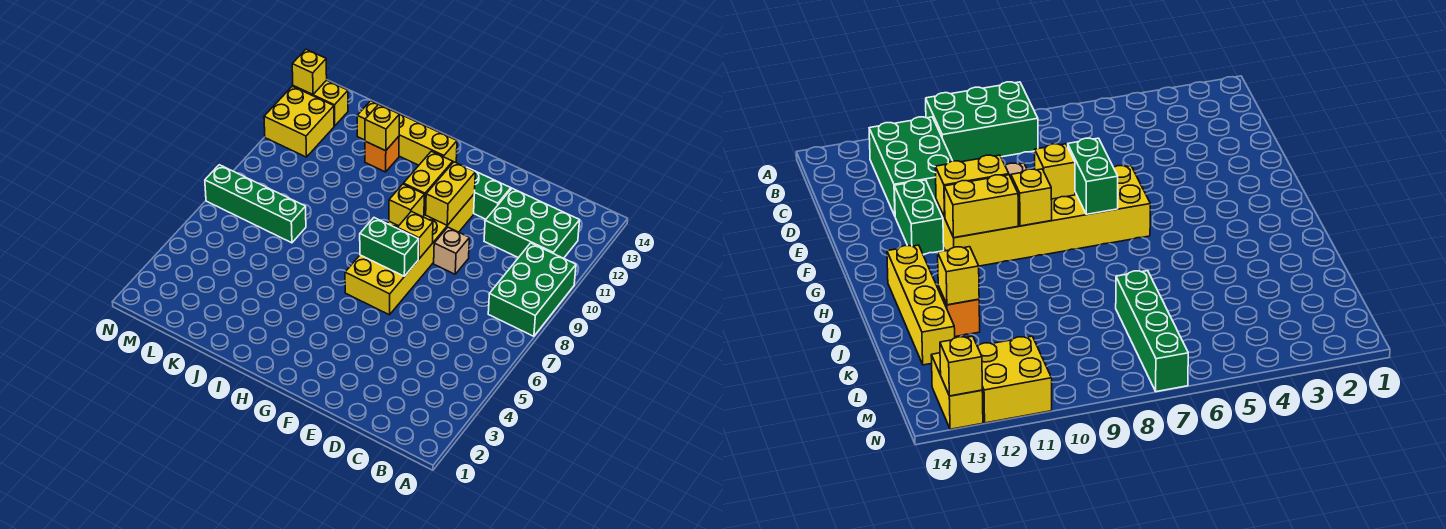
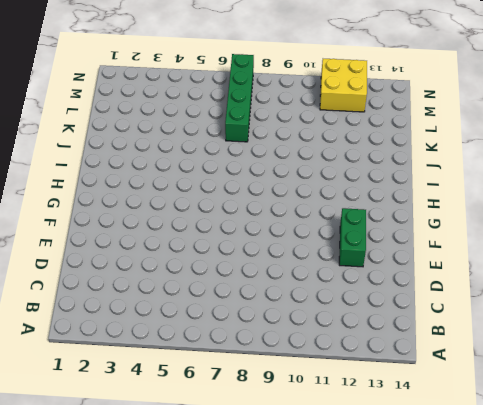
none -> green brick A8:B10 level 1
none -> green brick B11:D12 level 1
none -> tan brick E9 level 1

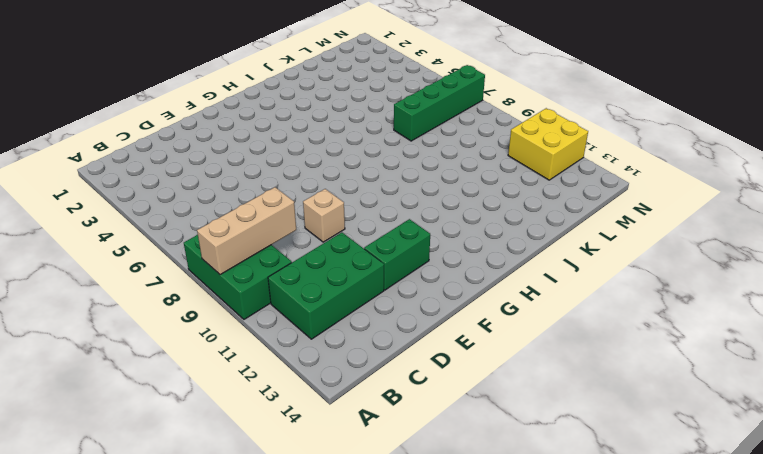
tan brick A9:C9 level 2 -> none
none -> yellow brick F6:G11 level 1
none -> yellow brick H13:K13 level 1
none -> orange brick J12 level 1

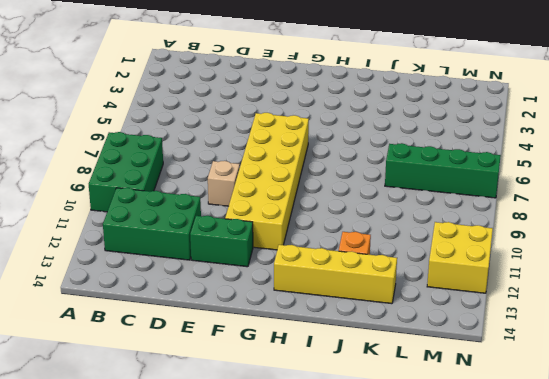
none -> yellow brick M13:N13 level 1
none -> green brick F7:G7 level 2
none -> yellow brick F8 level 2

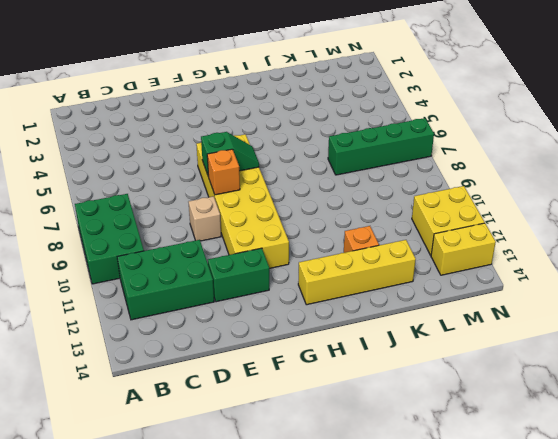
green slope F7:G7 level 2 top F -> green brick F7:G7 level 2
orange brick F8 level 2 -> yellow brick F8 level 2
none -> yellow brick F10:F11 level 2
none -> yellow brick G9 level 2
none -> yellow brick G10:G11 level 2

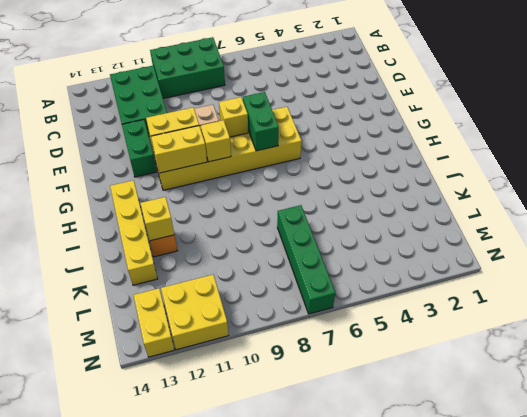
none -> yellow brick N13 level 2

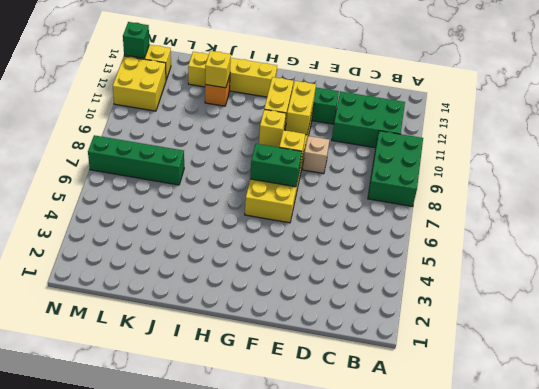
green brick N13 level 2 -> yellow brick N13 level 2

